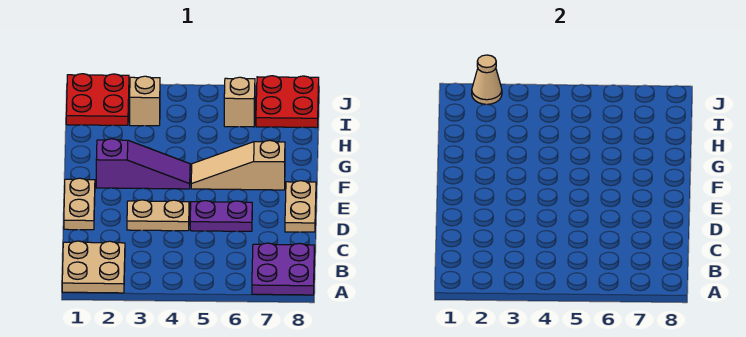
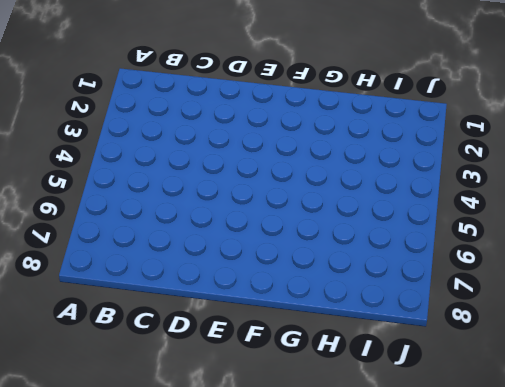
none -> tan plate A1:B2 level 1
none -> purple plate A7:B8 level 1
none -> tan plate D1:E1 level 1

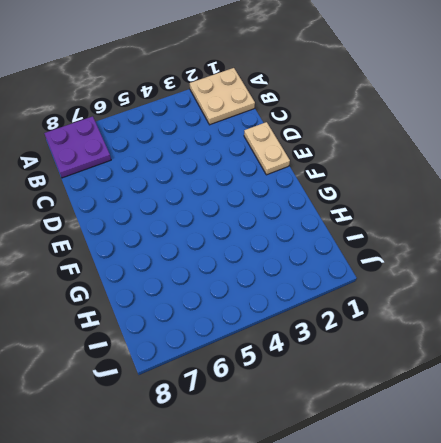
none -> tan plate D3:D4 level 1
none -> purple plate D5:D6 level 1
none -> tan plate D8:E8 level 1

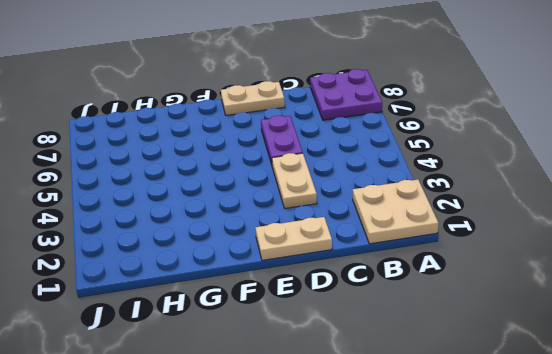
none -> purple slope F2:F4 level 1 top 2
none -> tan slope F5:F7 level 1 top 7
none -> red plate I1:J2 level 1

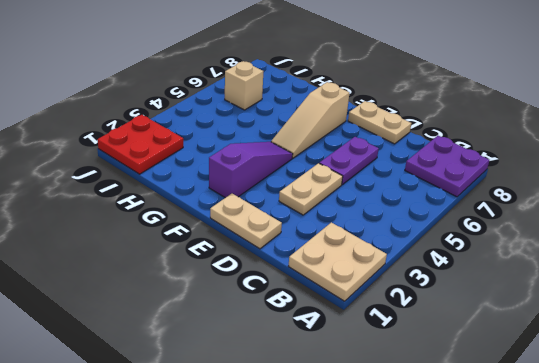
none -> tan brick I3 level 1
none -> red plate I7:J8 level 1
none -> tan cone J2 level 2

